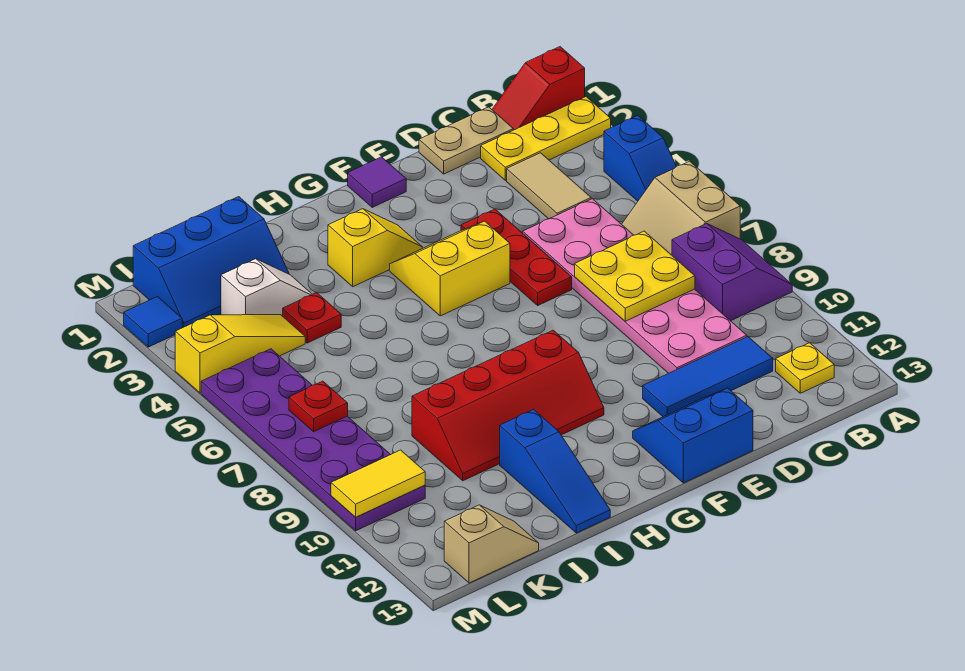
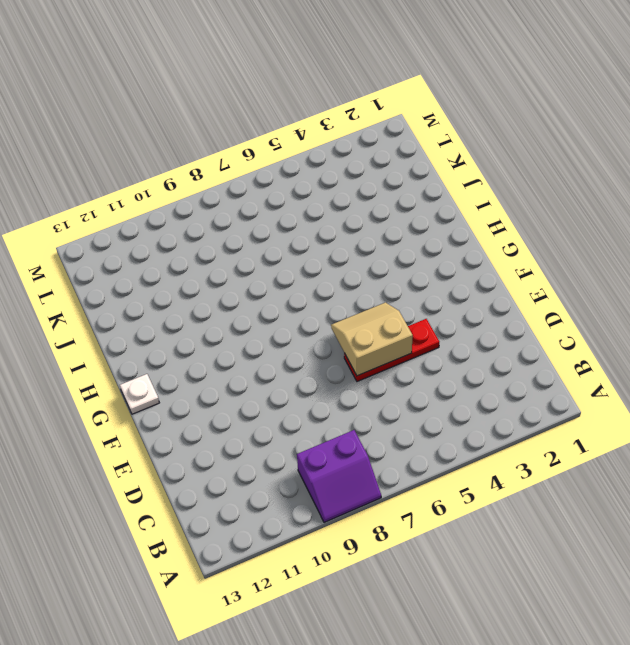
tan slope E5:F6 level 2 top E -> tan slope A6:B7 level 1 top A
white plate G13 level 1 -> none
none -> red slope A1:B1 level 1 top A
none -> yellow plate A2:C2 level 1
none -> blue slope A4:A5 level 1 top 4

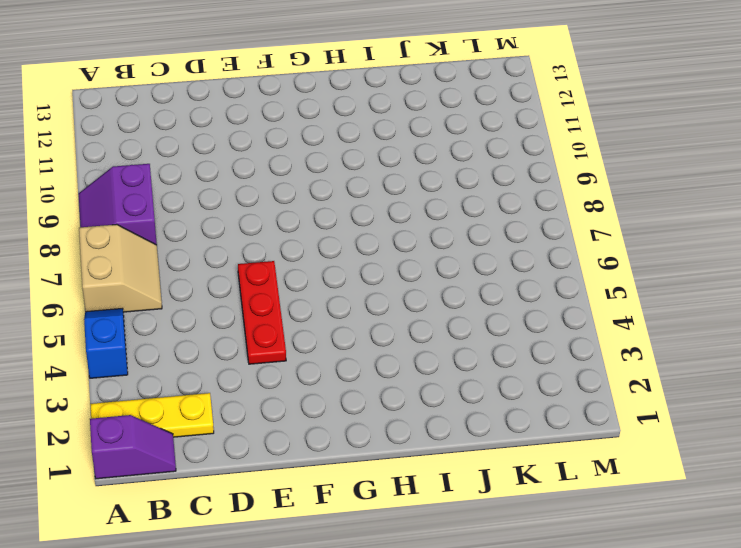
purple slope A1:B1 level 1 top A -> red slope A1:B1 level 1 top A
none -> yellow plate B12 level 1
none -> tan plate C1:D1 level 1
none -> tan tile C3:C4 level 1

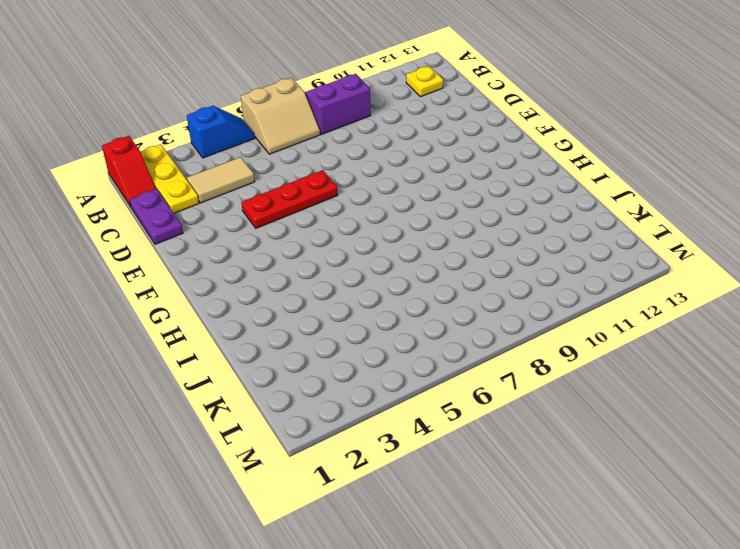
purple plate C1:D1 level 1 -> tan plate C1:D1 level 1
none -> pink plate C5:D10 level 1
none -> blue tile C11:E11 level 1
none -> blue slope E12:F13 level 1 top 13

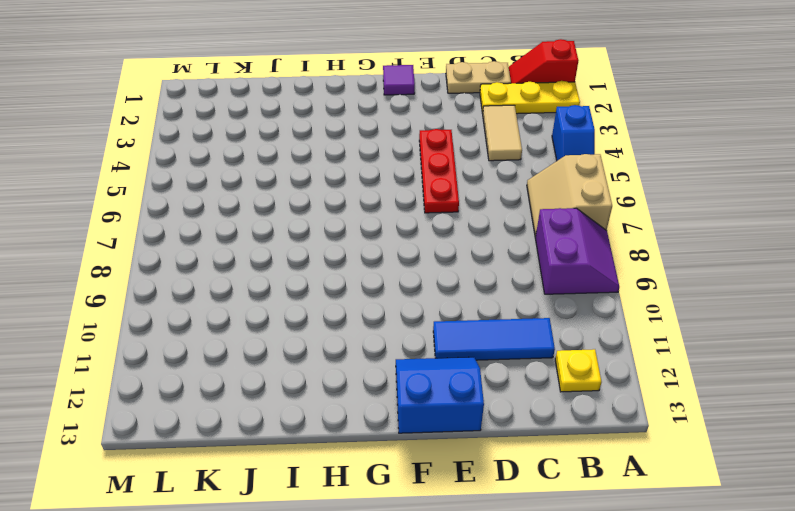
none -> pink plate C5:D10 level 1
none -> yellow slope F4:G5 level 1 top 5
none -> yellow slope G3:H3 level 1 top H

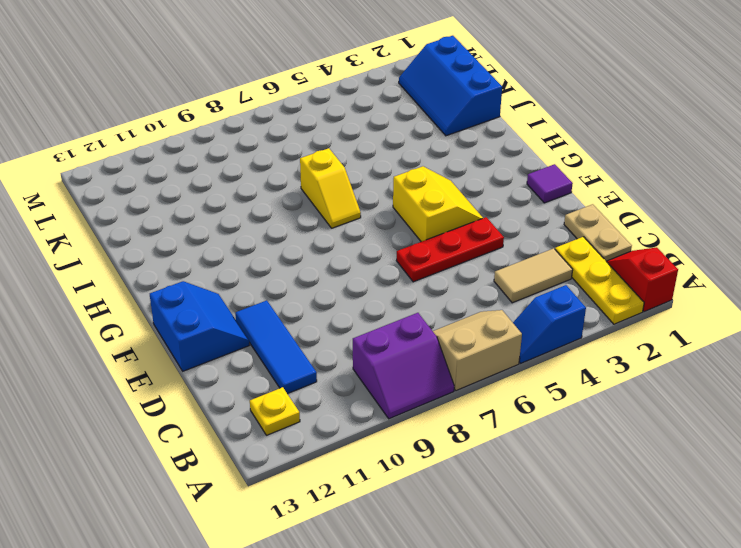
yellow slope H7:I7 level 1 top I -> yellow slope G3:H3 level 1 top H
none -> pink plate C5:D10 level 1
none -> red slope G9:J10 level 1 top 9
none -> blue slope I11:I13 level 1 top 11

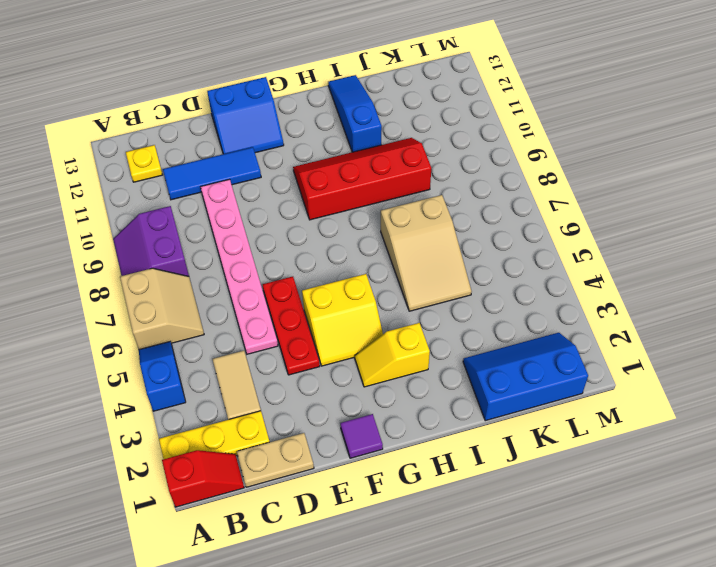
pink plate D5:D10 level 1 -> pink plate C5:D10 level 1
tan slope I5:J7 level 1 top 7 -> none
none -> white slope J3:K3 level 1 top K
none -> red plate J4 level 1
none -> yellow slope K4:M4 level 1 top M

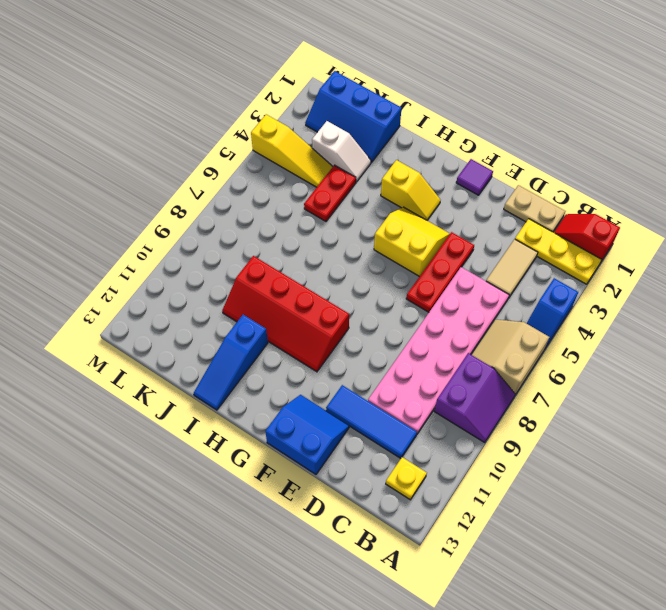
red plate J4:J5 level 1 -> red plate J4 level 1
none -> tan slope K13:L13 level 1 top L
none -> purple plate L5:M10 level 1
none -> blue tile M2 level 1

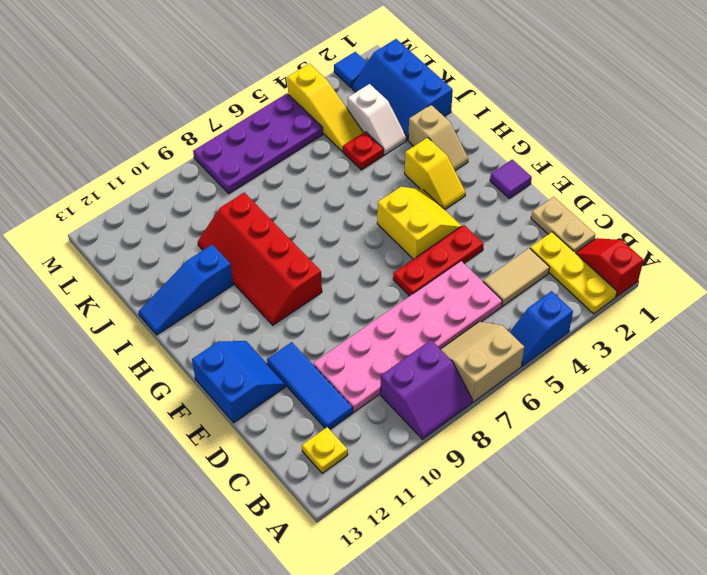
tan slope H2:I2 level 1 top I -> tan slope K13:L13 level 1 top L
purple plate L5:M8 level 1 -> purple plate L5:M10 level 1
none -> yellow plate C7:D8 level 2
none -> red plate L7 level 2
none -> yellow tile L10:M10 level 2

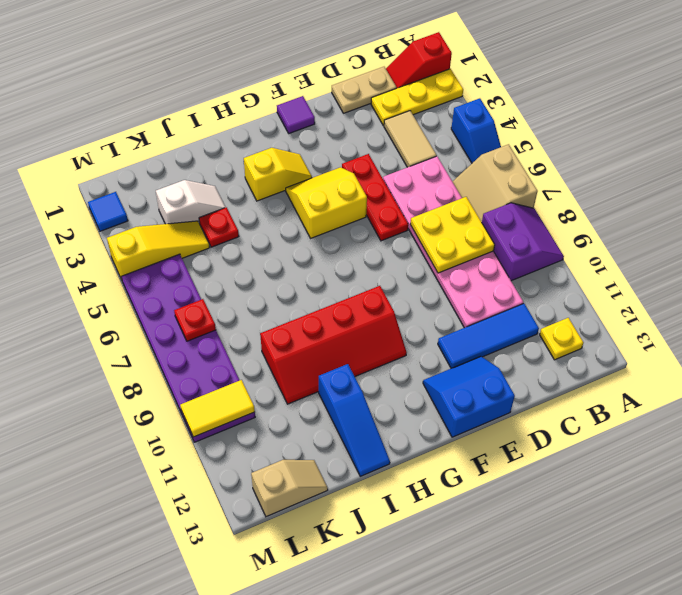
none -> blue slope J1:L2 level 1 top 1

